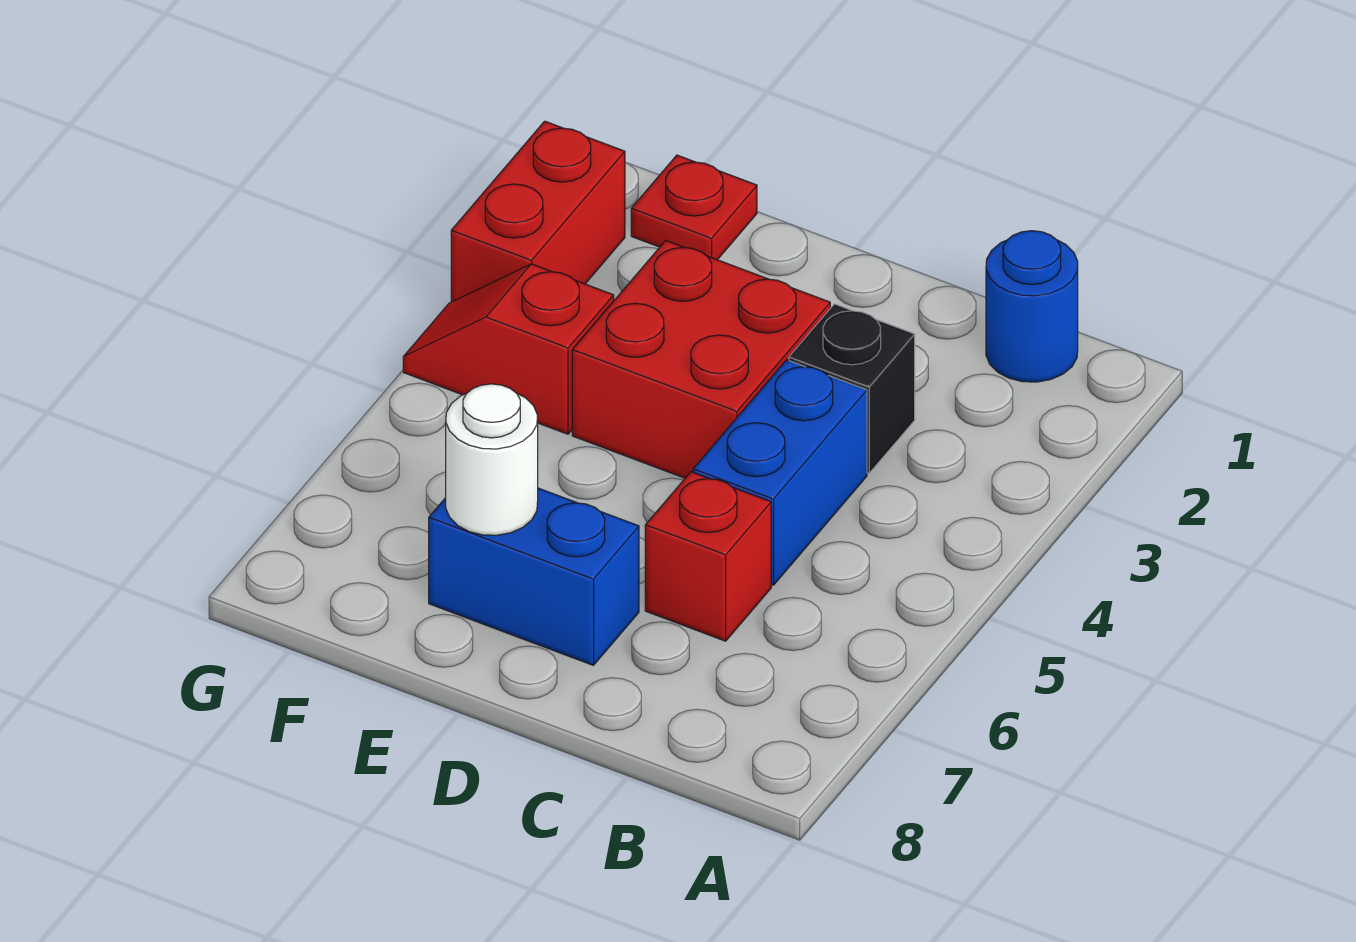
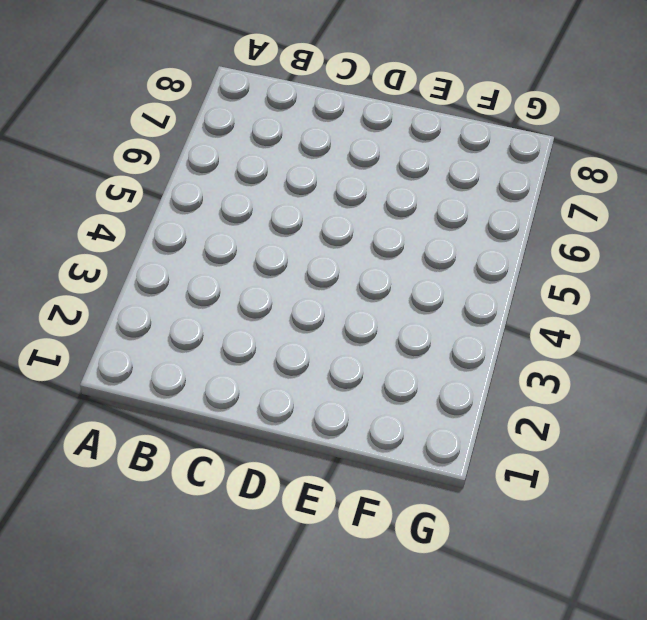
none -> blue round brick B1 level 1
none -> black brick C3 level 1

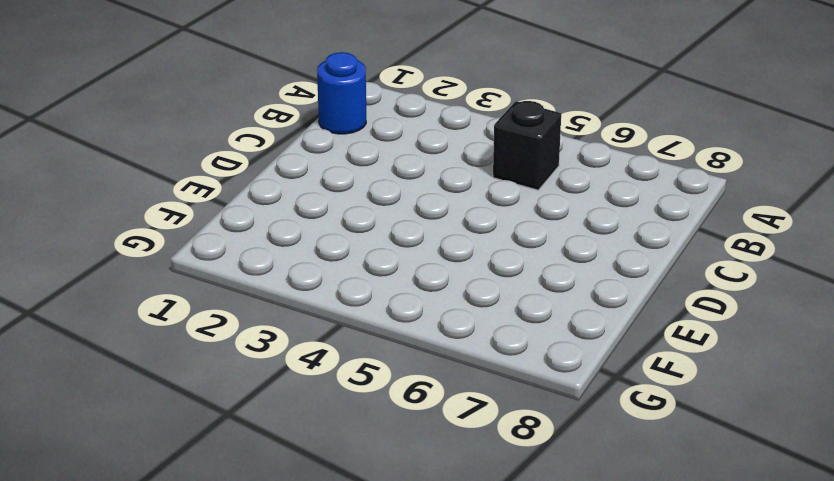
black brick B5 level 1 -> black brick C3 level 1
none -> blue brick C4:C5 level 1
none -> red brick C6 level 1

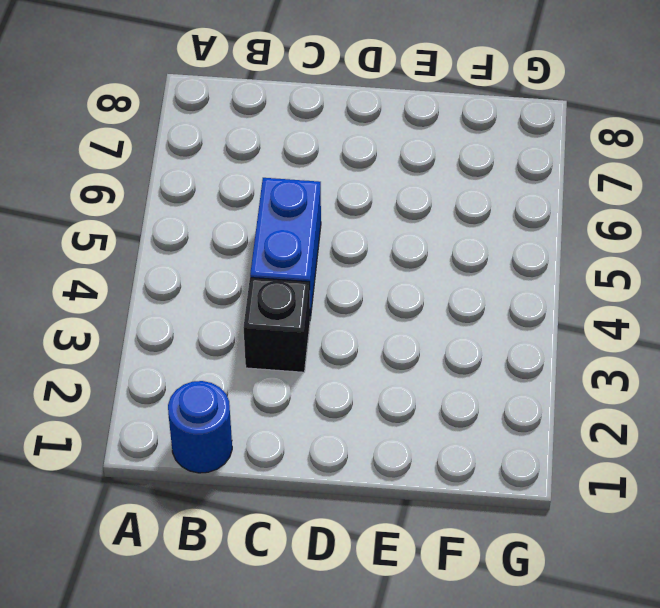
none -> red brick C6 level 1
none -> red brick D3:E4 level 1

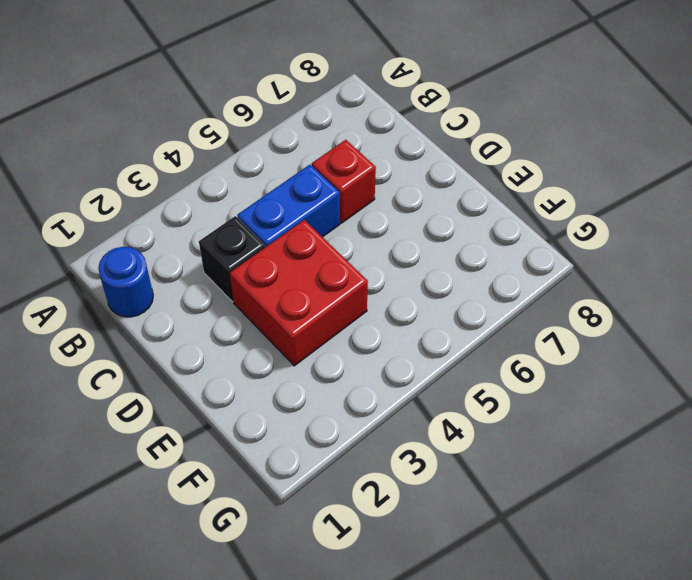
none -> blue brick D7:E7 level 1
none -> red plate F1 level 1

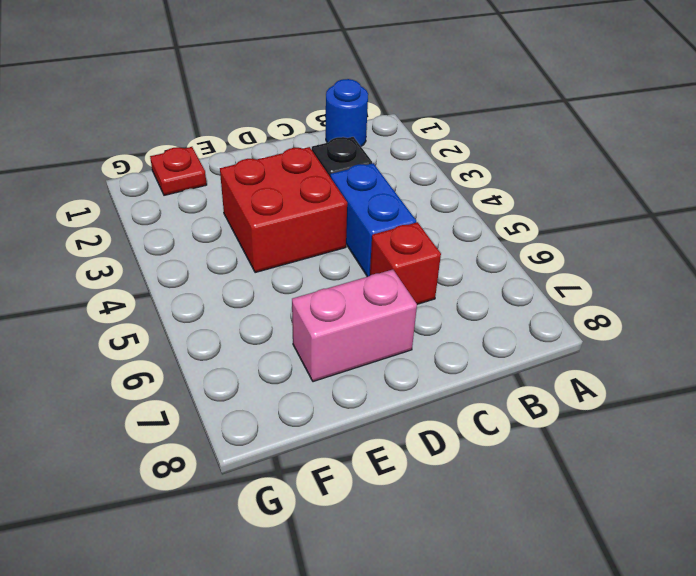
pink brick D7:E7 level 1 -> blue brick D7:E7 level 1
none -> red slope F4:G4 level 1 top F
none -> red brick G2:G3 level 1

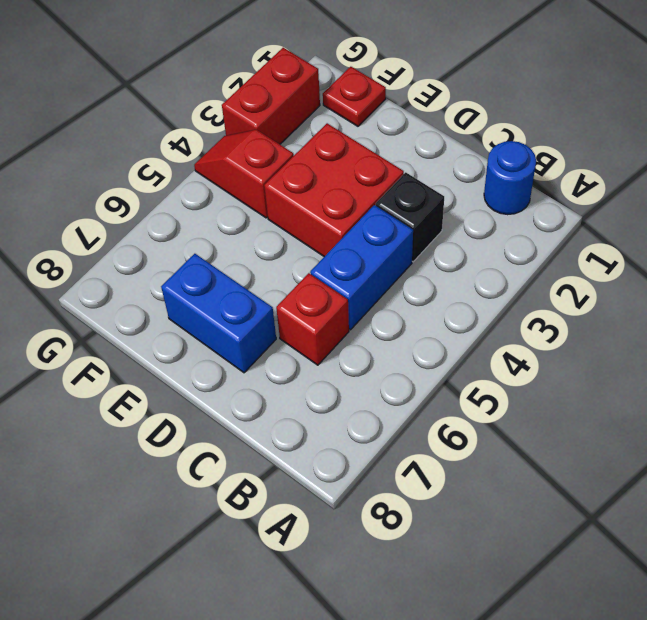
none -> white round brick E7 level 2

